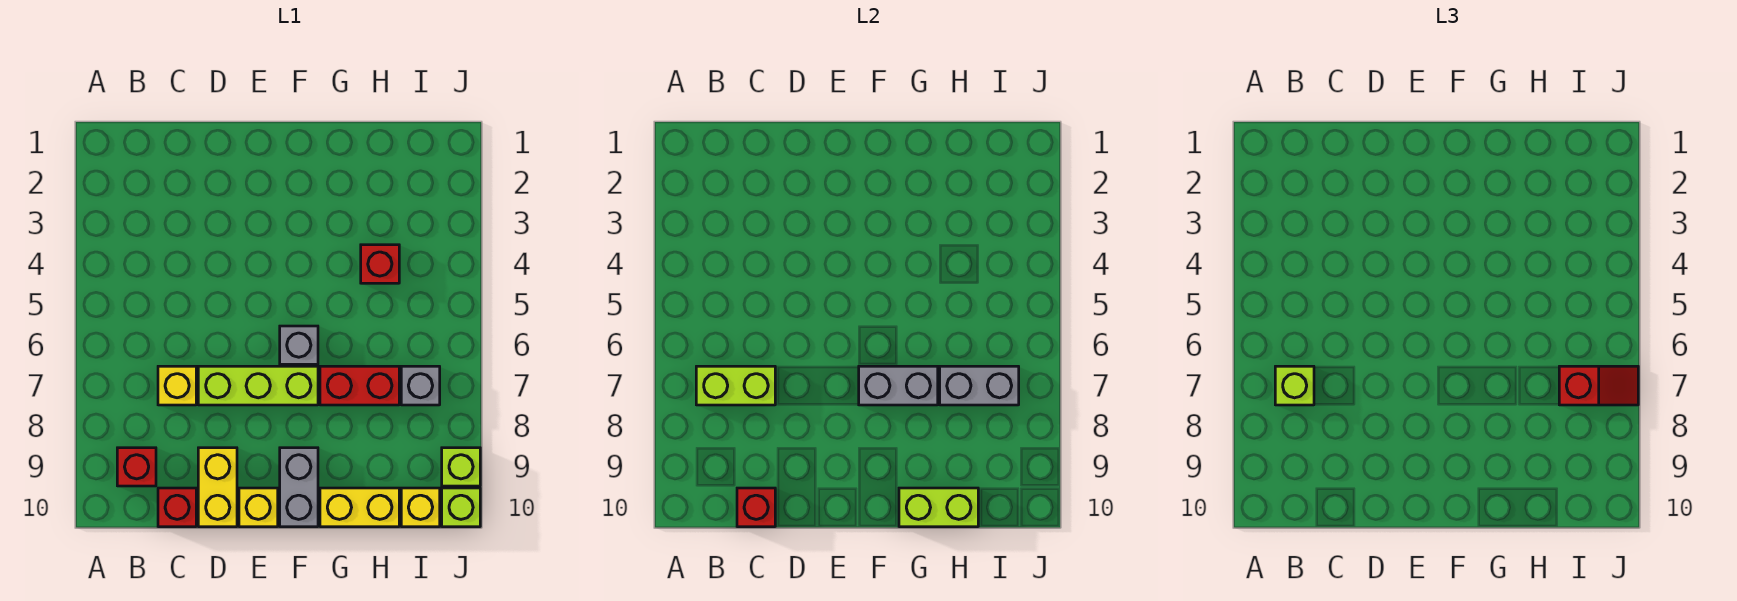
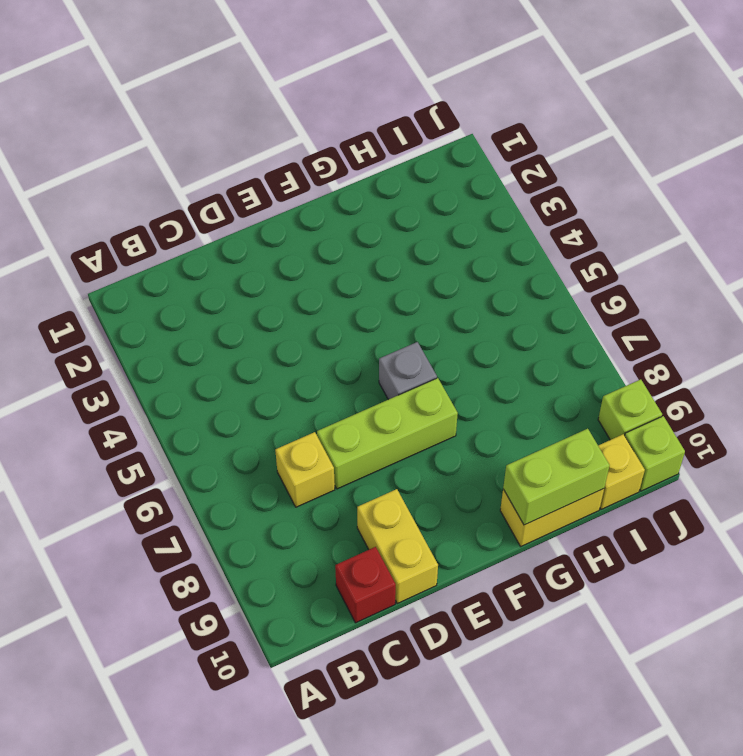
none -> red brick B9 level 1
none -> yellow brick E10 level 1
none -> grey brick F9:F10 level 1

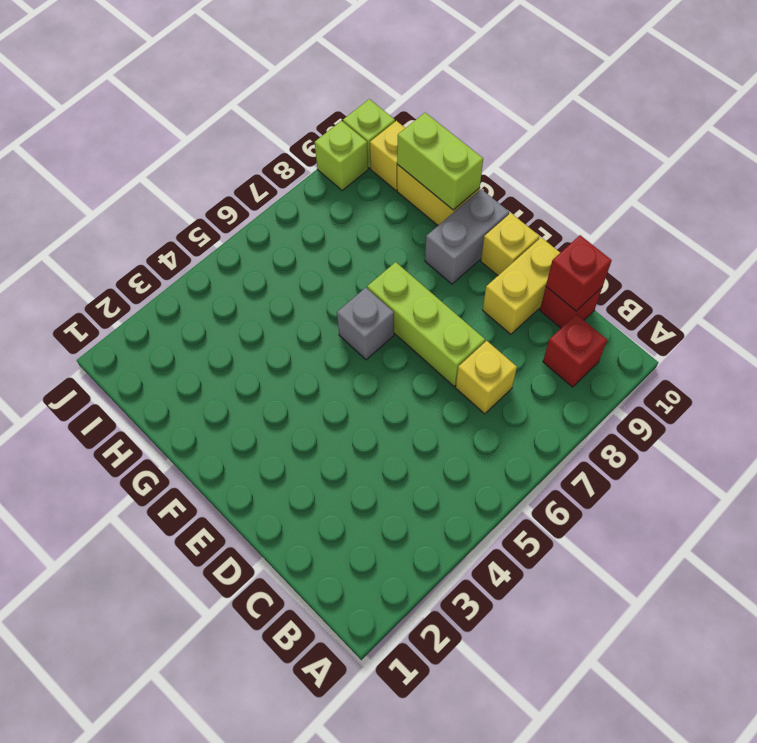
none -> red brick G7:H7 level 1
none -> red brick H4 level 1
none -> grey brick I7 level 1

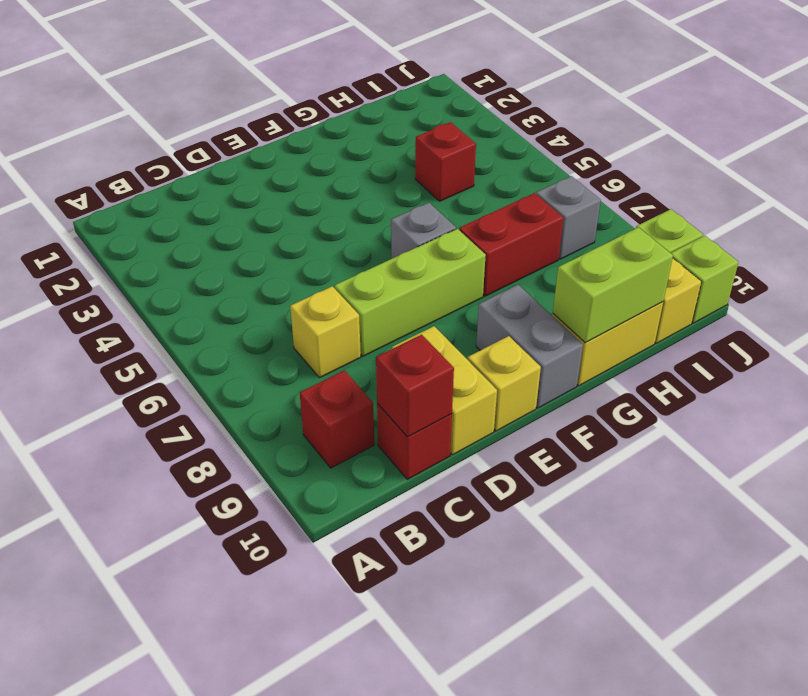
none -> lime brick B7:C7 level 2
none -> grey brick F7:G7 level 2
none -> grey brick H7:I7 level 2

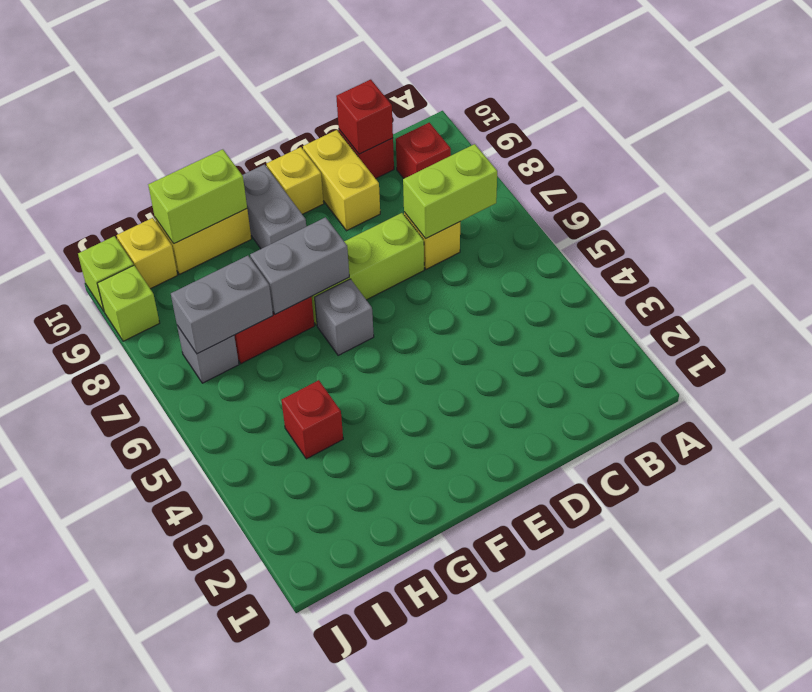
none -> lime brick B7 level 3
none -> red slope I7:J7 level 3 top I

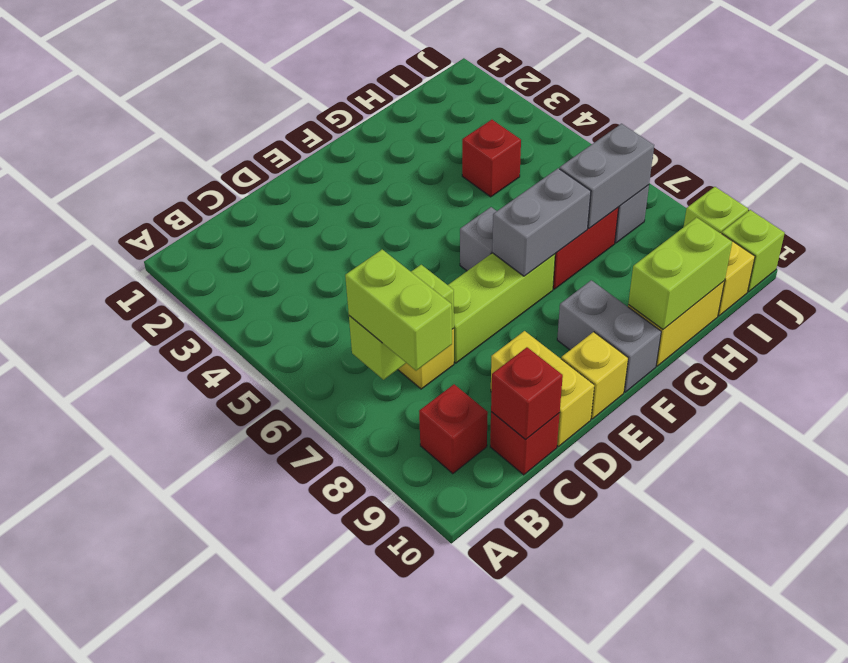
lime brick B7:B8 level 3 -> lime brick B7 level 3
none -> red slope I7:J7 level 3 top I

